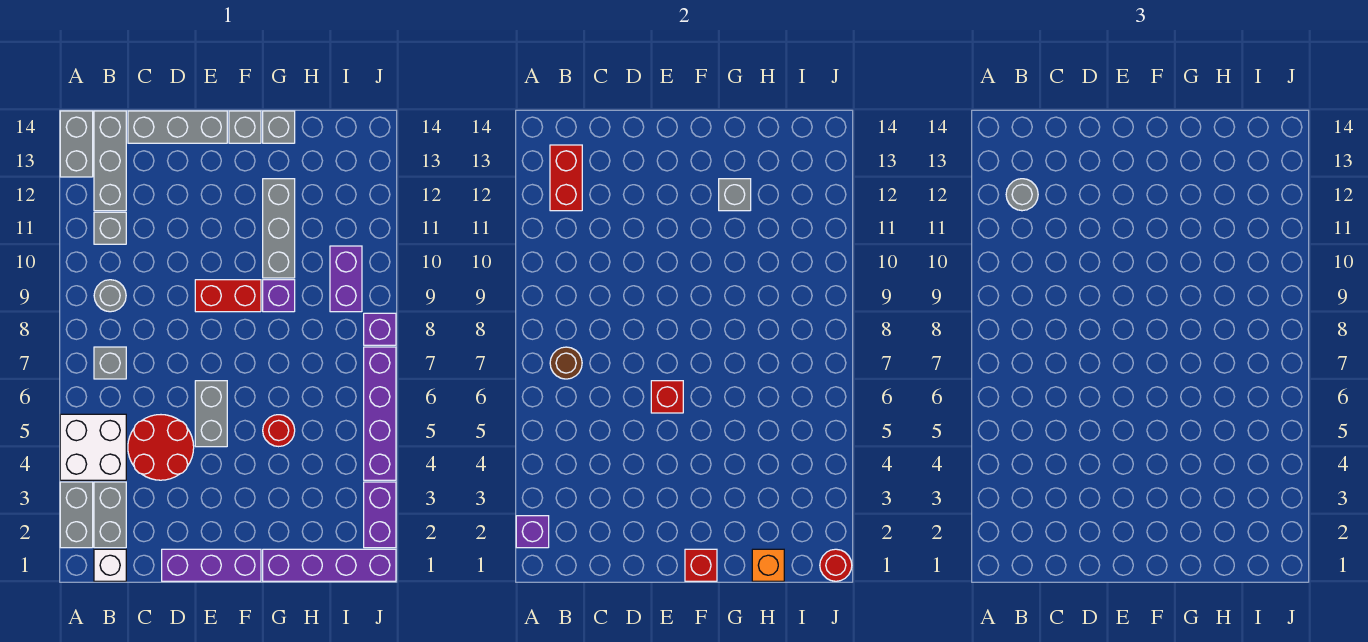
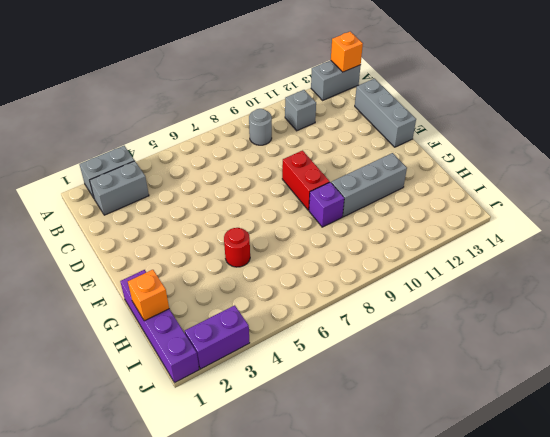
orange brick A14 level 2 -> none
none -> white brick A4:B5 level 1
none -> white brick B1 level 1
none -> grey brick B7 level 1
none -> grey brick B12:B14 level 1

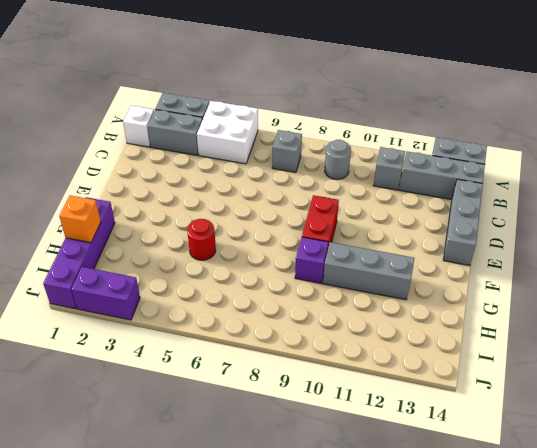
none -> red round brick C4:D5 level 1
none -> purple brick D1:F1 level 1
none -> grey brick E5:E6 level 1
none -> grey brick F14 level 1

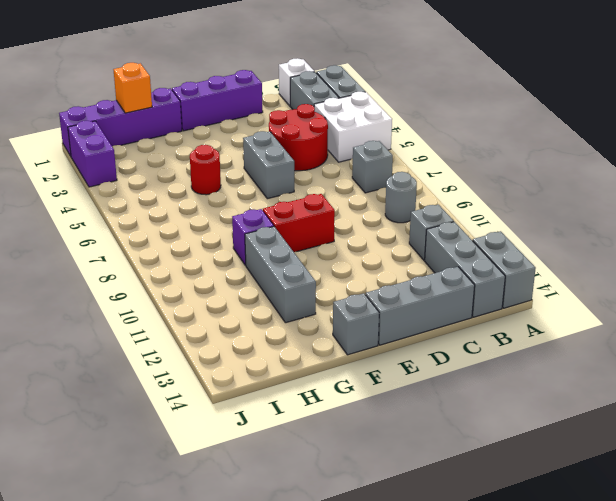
none -> grey brick G14 level 1
none -> purple brick I9:I10 level 1
none -> purple brick J4:J7 level 1
none -> purple brick J8 level 1

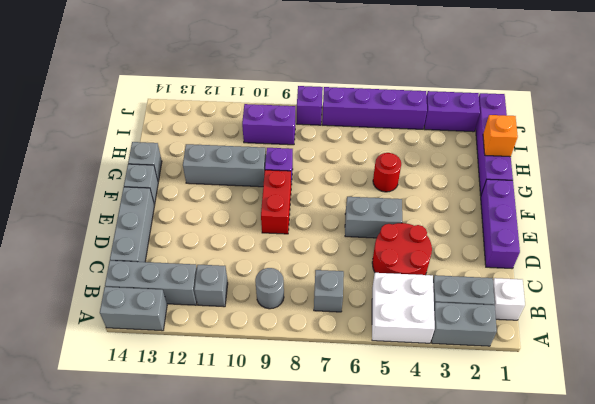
none -> purple brick A2 level 2
none -> brown round brick B7 level 2
none -> red brick B12:B13 level 2
none -> red brick E6 level 2

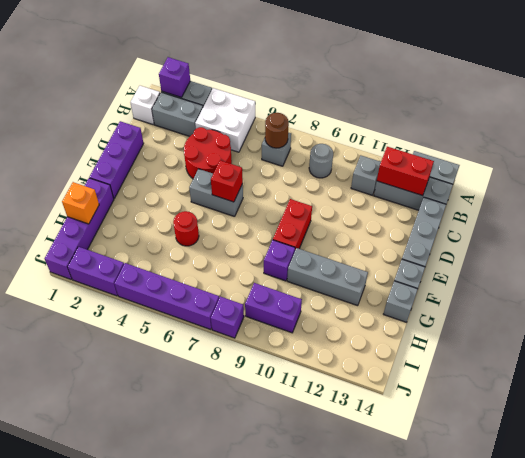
none -> red brick F1 level 2
none -> grey brick G12 level 2
none -> red round brick J1 level 2
none -> grey round brick B12 level 3

